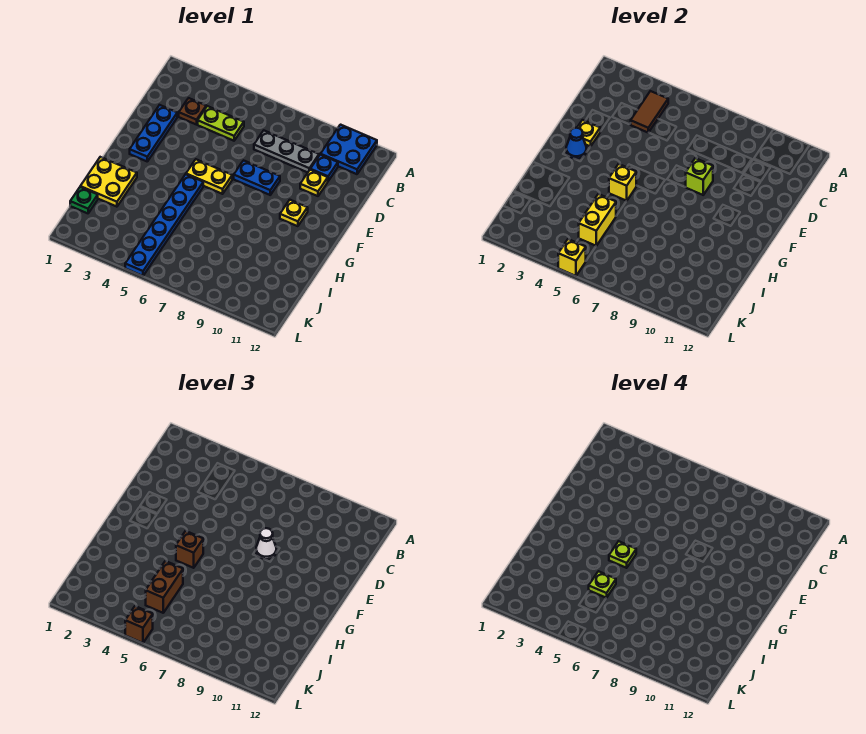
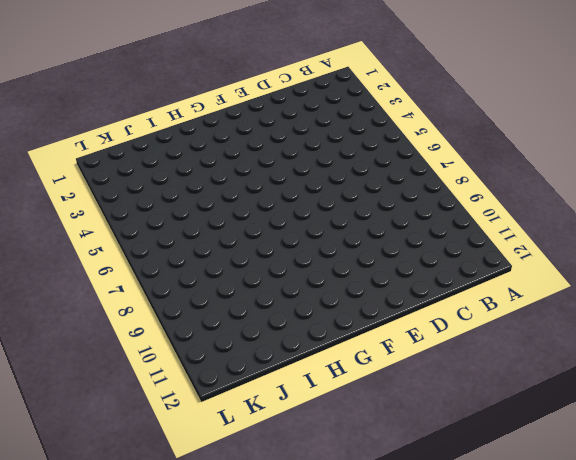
none -> blue plate A10:B11 level 1
none -> brown plate C3 level 1
none -> lime plate C4:C5 level 1

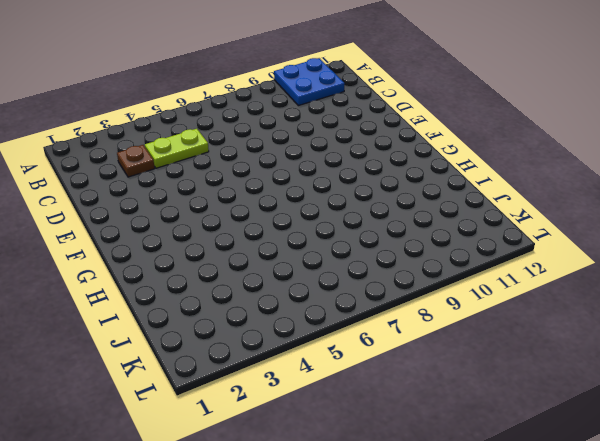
none -> grey plate C7:C9 level 1
none -> blue plate C10 level 1
none -> blue plate D2:F2 level 1

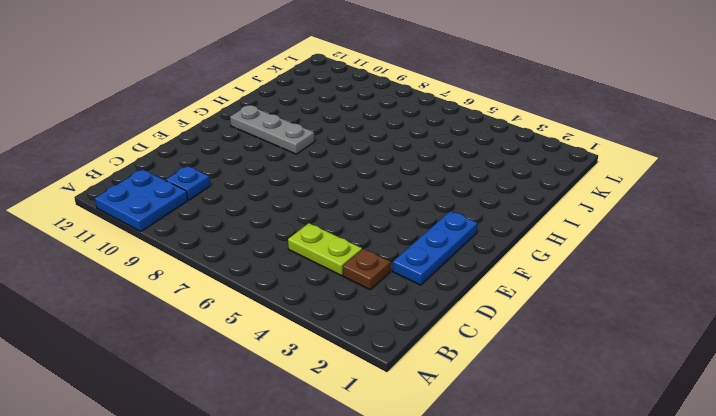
grey plate G9:G11 level 1 -> grey plate C7:C9 level 1
none -> yellow plate D10 level 1
none -> blue plate E7:E8 level 1
none -> yellow plate F5:F6 level 1

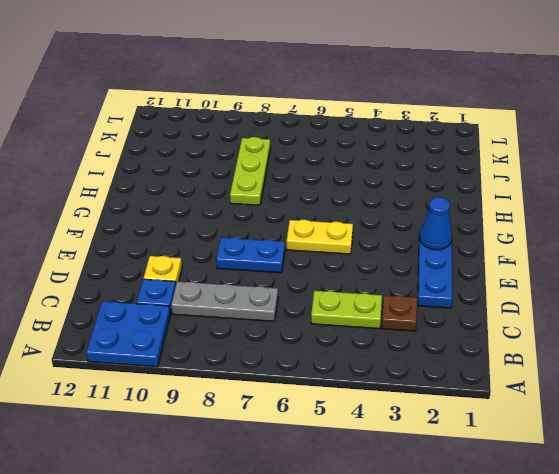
lime plate H8:J8 level 1 -> none
none -> yellow plate F10 level 1
none -> blue plate G5:L5 level 1
none -> yellow plate H1:I2 level 1

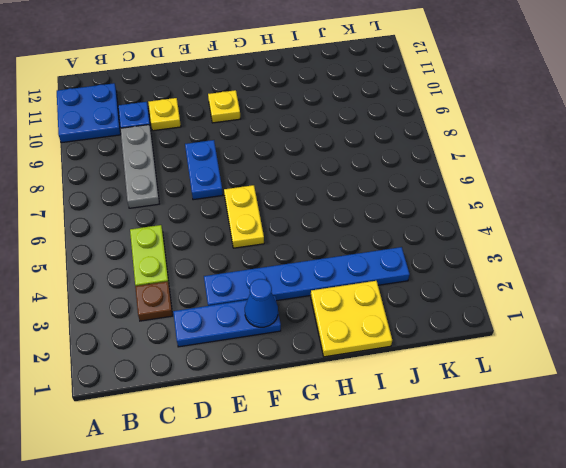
blue plate E3:J3 level 1 -> blue plate G5:L5 level 1
none -> green plate J1 level 1
none -> brown tile B4:C4 level 2
none -> yellow plate E2 level 2

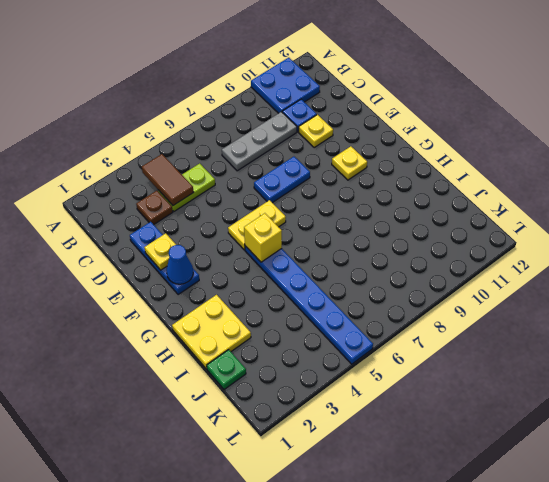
none -> lime brick E8 level 2
none -> yellow brick I5:J5 level 2
none -> yellow brick L5 level 2

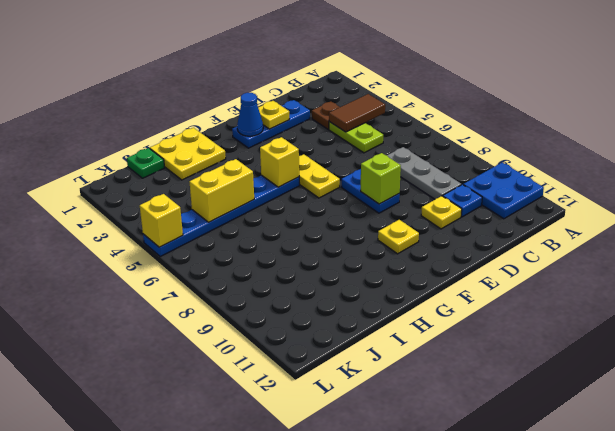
none -> white cone E8 level 3
none -> brown brick G5 level 3
none -> brown brick I5:J5 level 3

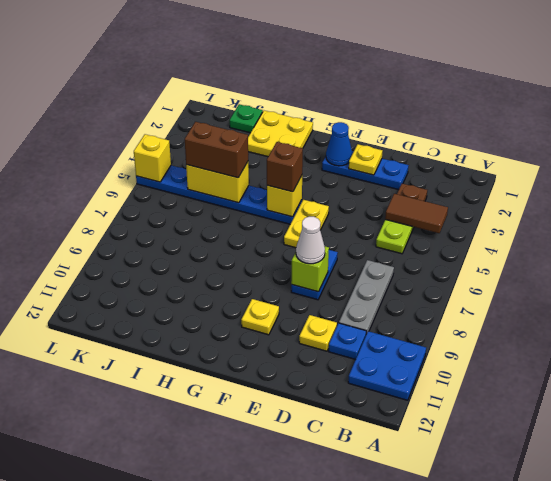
none -> brown brick L5 level 3
none -> lime plate G5 level 4
none -> lime plate I5 level 4

